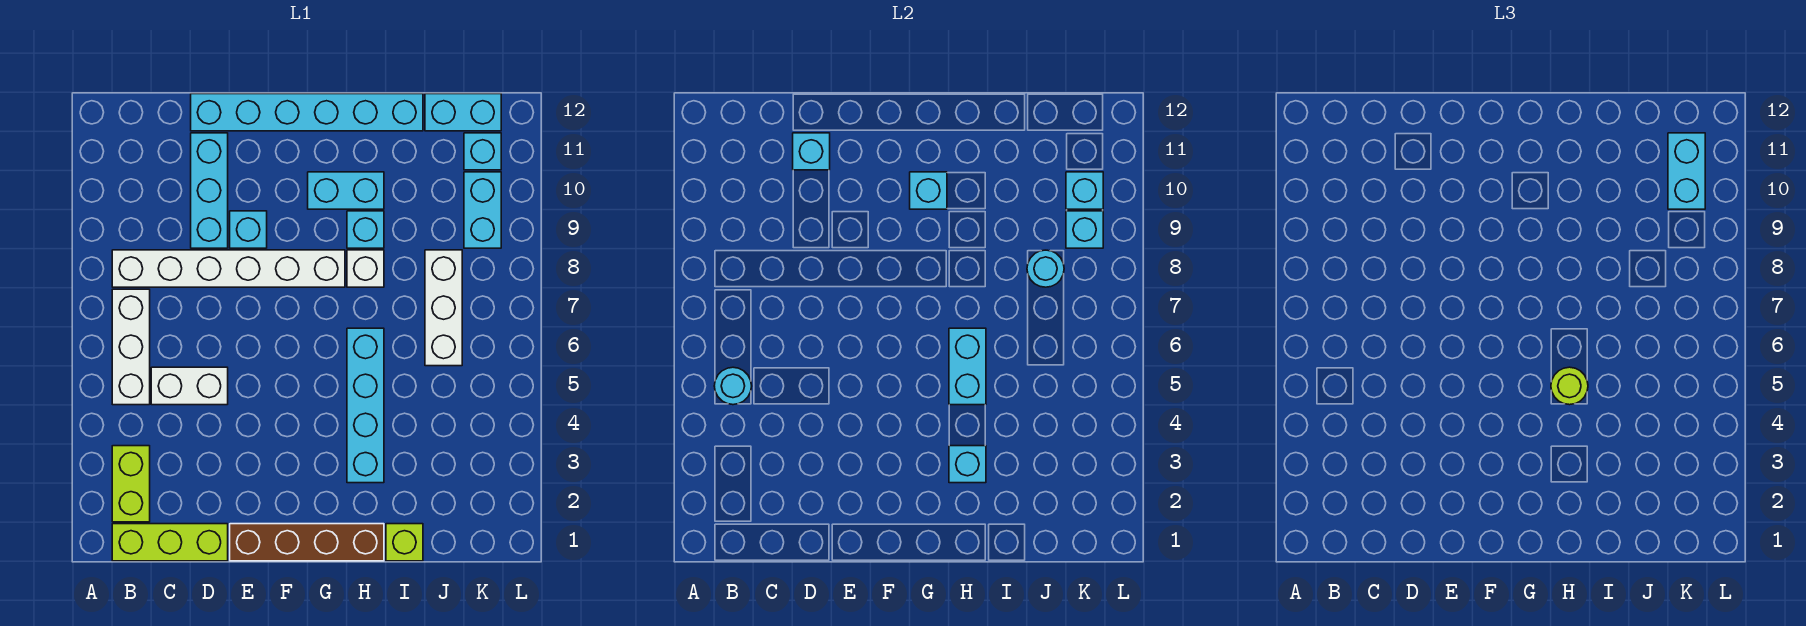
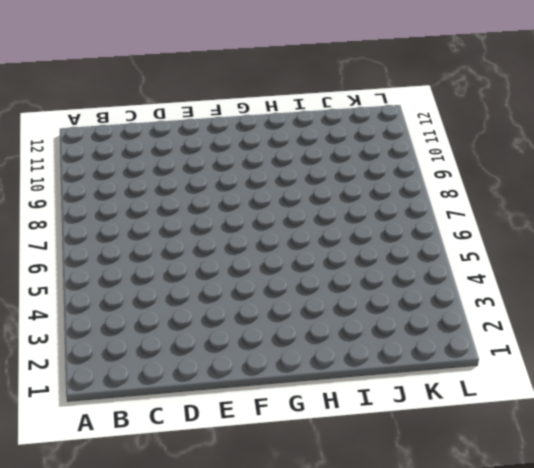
none -> lime brick B1:D1 level 1
none -> lime brick B2:B3 level 1
none -> white brick B5:B7 level 1

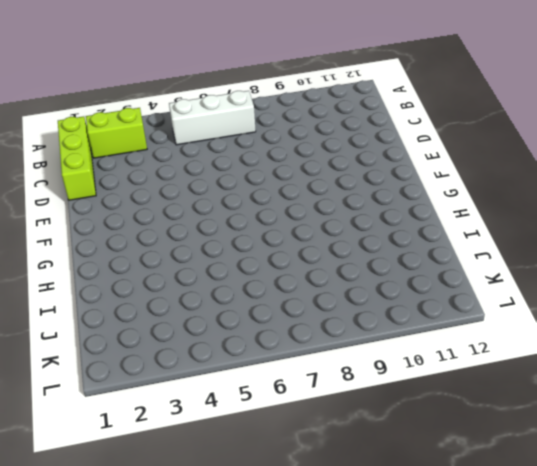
none -> white brick B8:G8 level 1
none -> white brick C5:D5 level 1
none -> cyan brick D9:D11 level 1

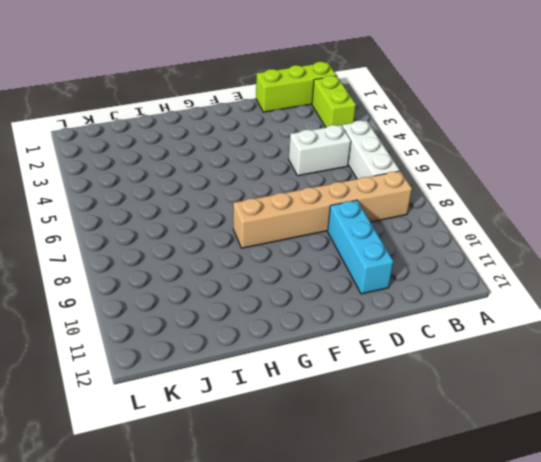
tan brick B8:G8 level 1 -> white brick B8:G8 level 1
none -> cyan brick D12:I12 level 1
none -> brown brick E1:H1 level 1
none -> cyan brick E9 level 1

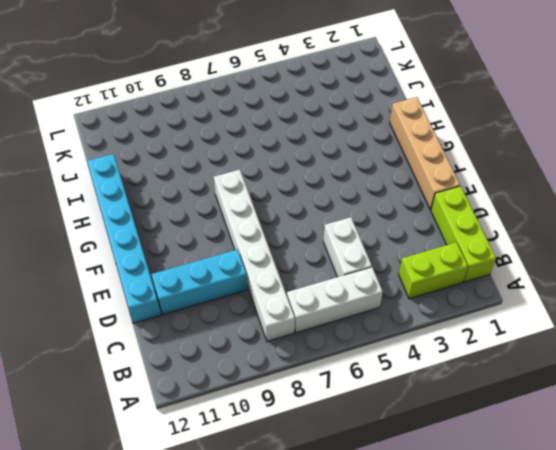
tan brick E1:H1 level 1 -> brown brick E1:H1 level 1
none -> cyan brick E9 level 1
none -> cyan brick G10:H10 level 1
none -> cyan brick H3:H6 level 1

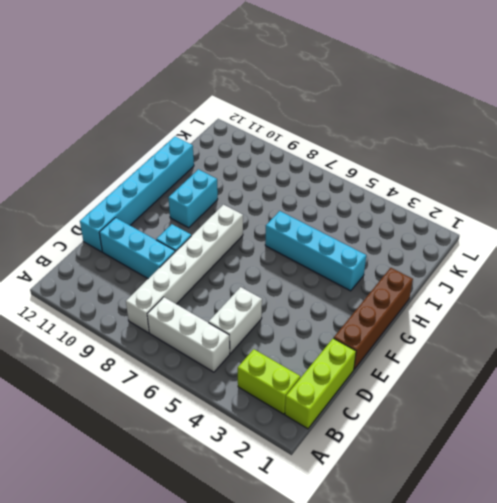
none -> white brick H8 level 1
none -> cyan brick H9 level 1
none -> lime brick I1 level 1

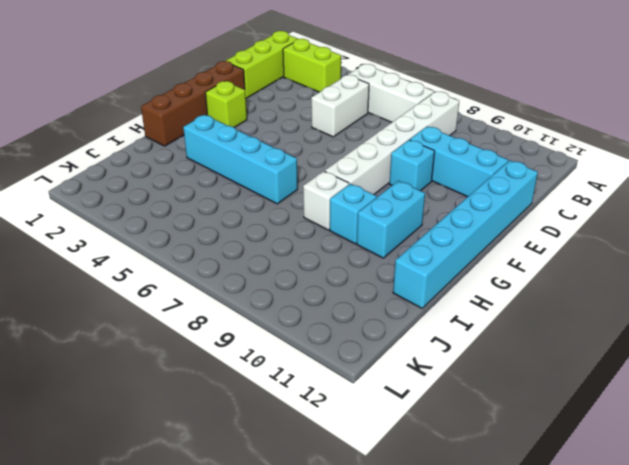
lime brick F2 level 1 -> lime brick I1 level 1
none -> white brick J6:J8 level 1
none -> cyan brick J12:K12 level 1
none -> cyan brick K9:K10 level 1

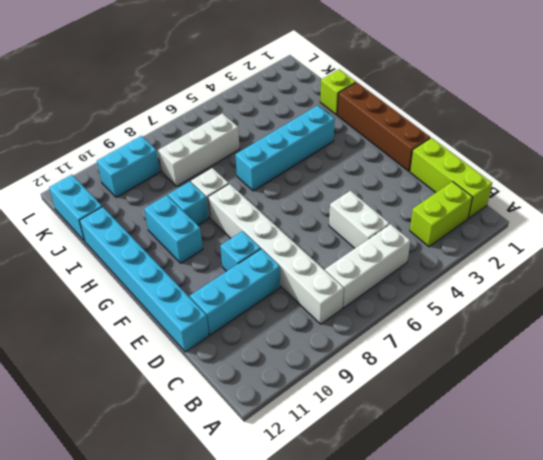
none -> cyan brick K11 level 1
none -> cyan round brick B5 level 2
none -> cyan brick D11 level 2

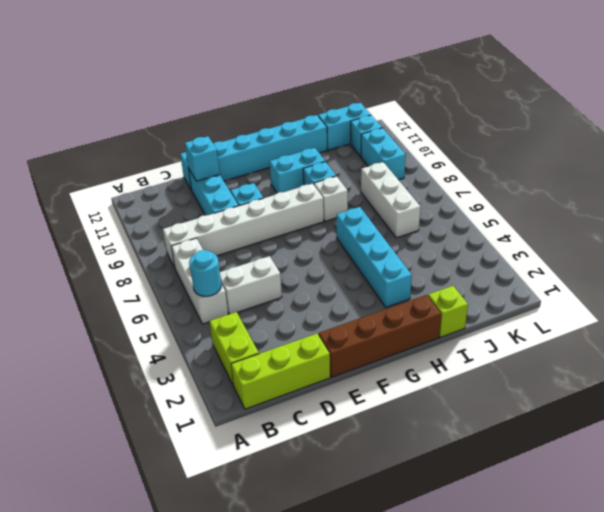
none -> cyan brick G10 level 2
none -> cyan brick H3 level 2
none -> cyan brick H5:H6 level 2

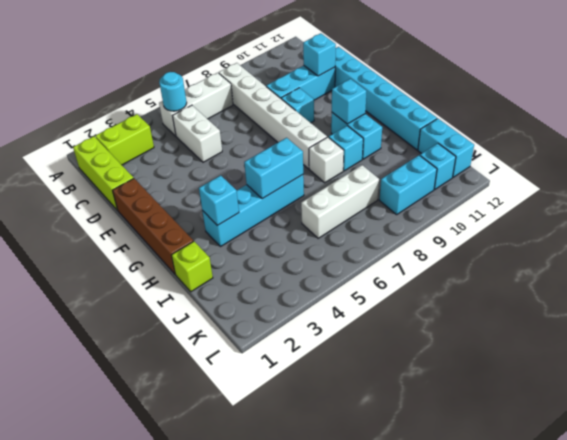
none -> cyan round brick J8 level 2
none -> cyan brick K9 level 2
none -> cyan brick K10 level 2

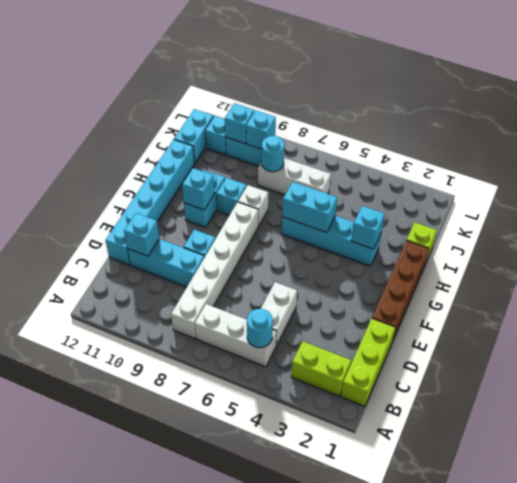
none -> lime round brick H5 level 3
none -> cyan brick K10:K11 level 3

